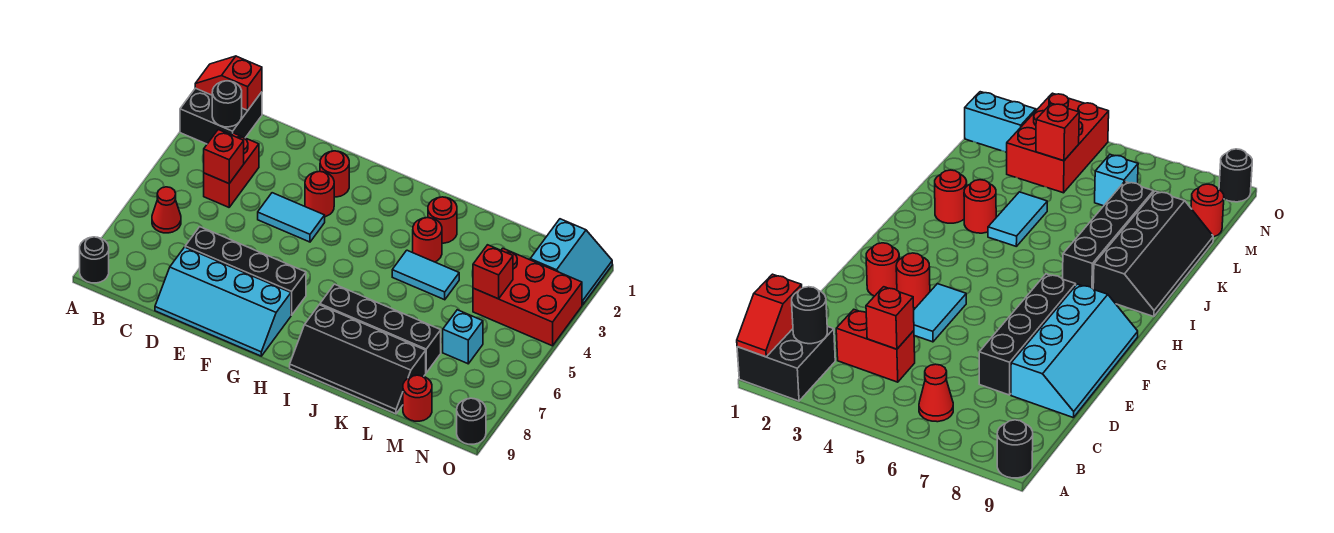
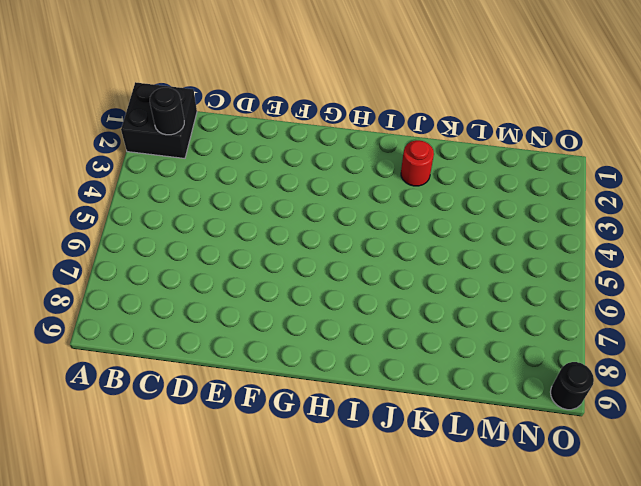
none -> black round brick A9 level 1
none -> red cone B6 level 1
none -> red brick C3:C4 level 1

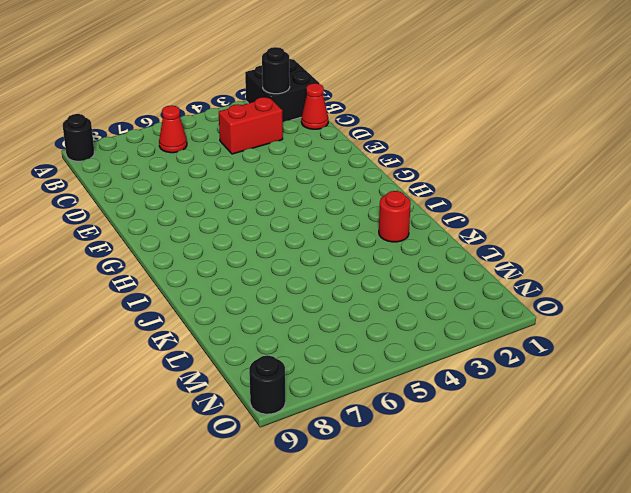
red cone C1 level 1 -> none
none -> black brick D7:G7 level 1
none -> cyan slope D8:G9 level 1 top 8
none -> cyan tile E4:F4 level 1

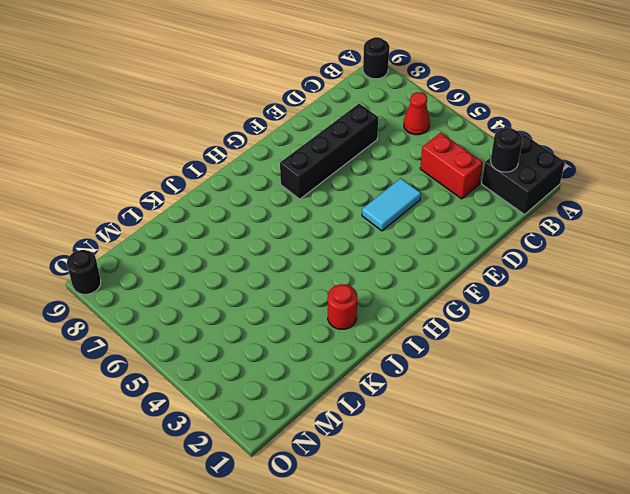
none -> cyan slope D8:G9 level 1 top 8
none -> red round brick F2 level 1
none -> red round brick F3 level 1

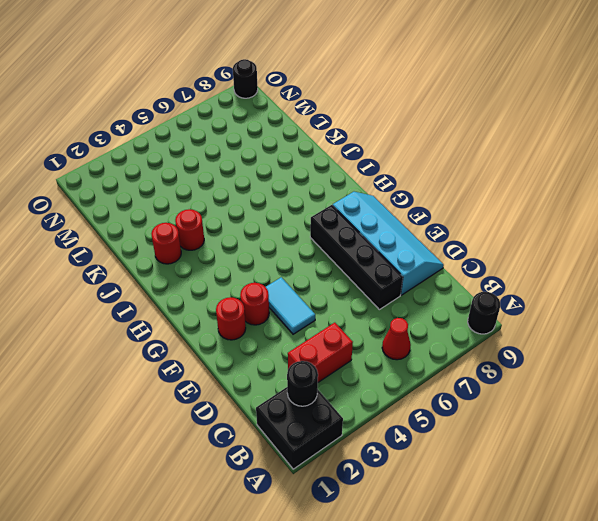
none -> black brick I7:L7 level 1
none -> black slope I8:L9 level 1 top 8
none -> cyan tile J4:K4 level 1

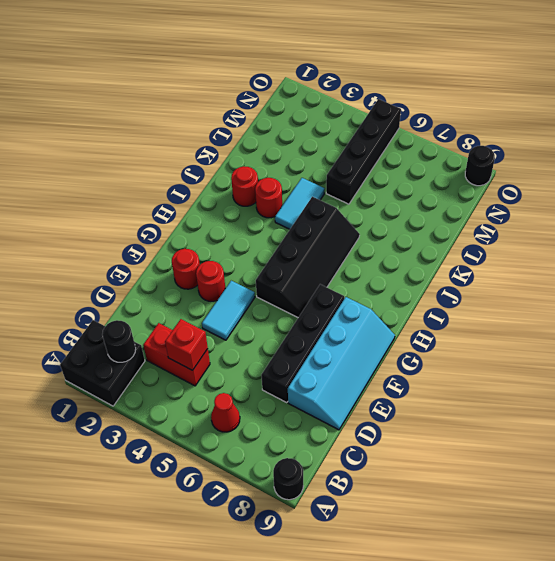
black slope G5:J6 level 1 top 5 -> black slope I8:L9 level 1 top 8
black brick L5:O5 level 1 -> black brick I7:L7 level 1
none -> red brick M3:O4 level 1
none -> cyan brick M6 level 1
none -> red round brick M9 level 1

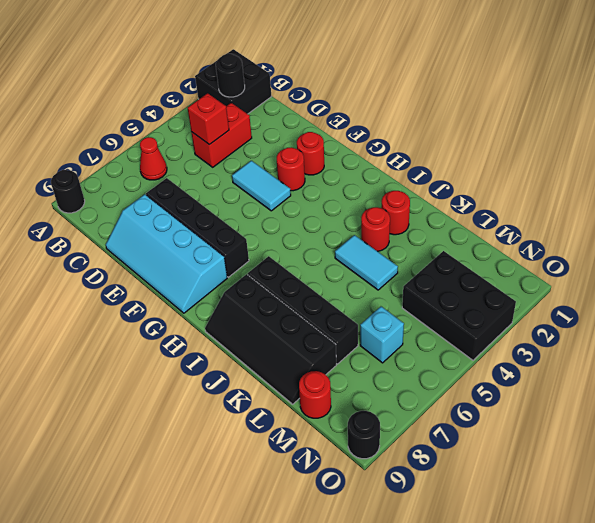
black brick M3:O4 level 1 -> red brick M3:O4 level 1
none -> cyan slope N1:O2 level 1 top N
none -> red slope A1:B1 level 2 top B
none -> red brick M4 level 2

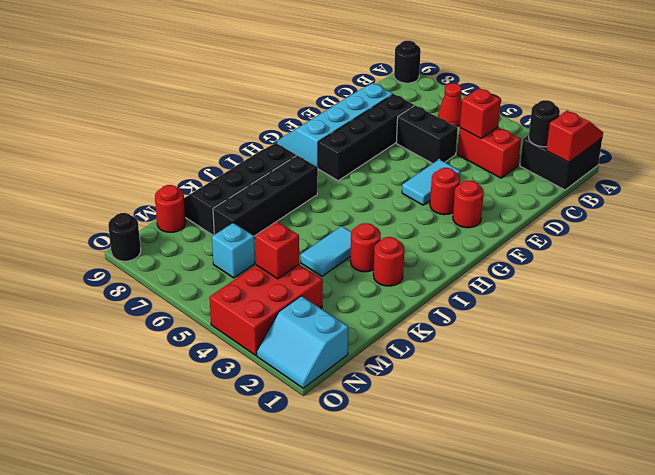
black brick D5:D6 level 1 -> none

